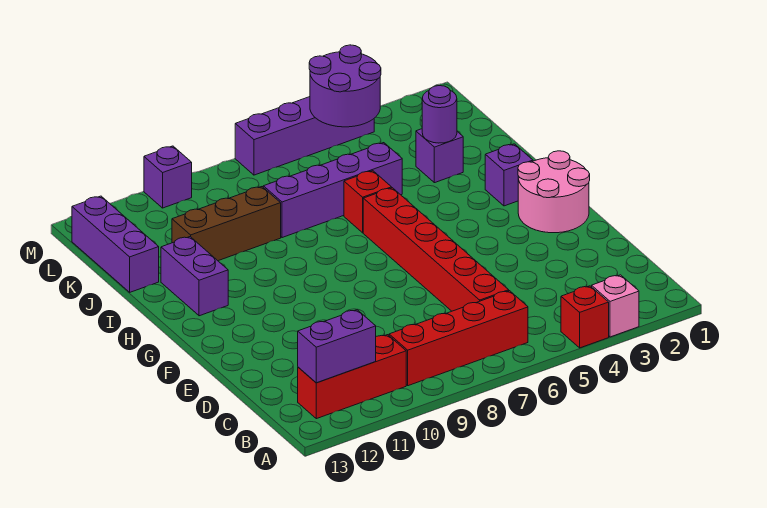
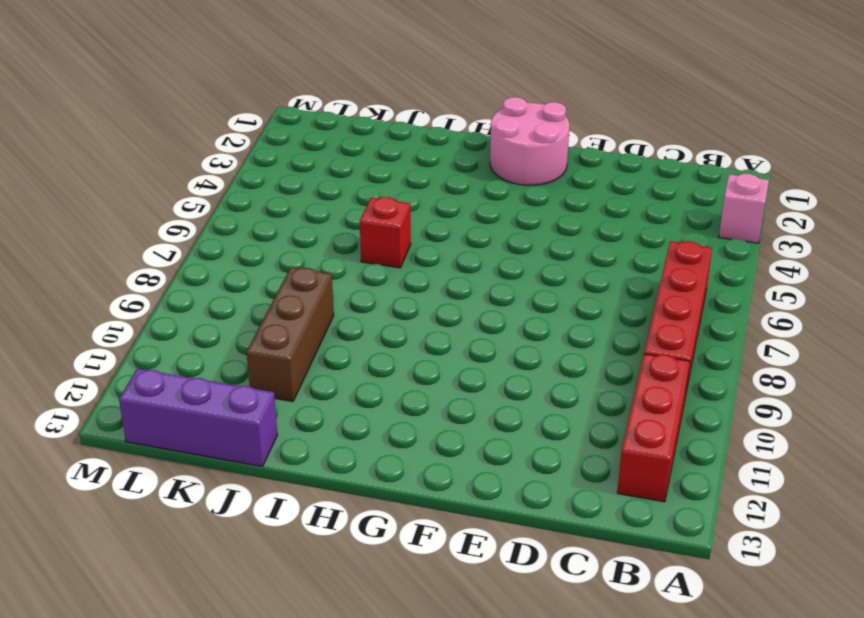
none -> red brick A4 level 1
none -> red brick C6:H6 level 1
none -> purple brick H2 level 1

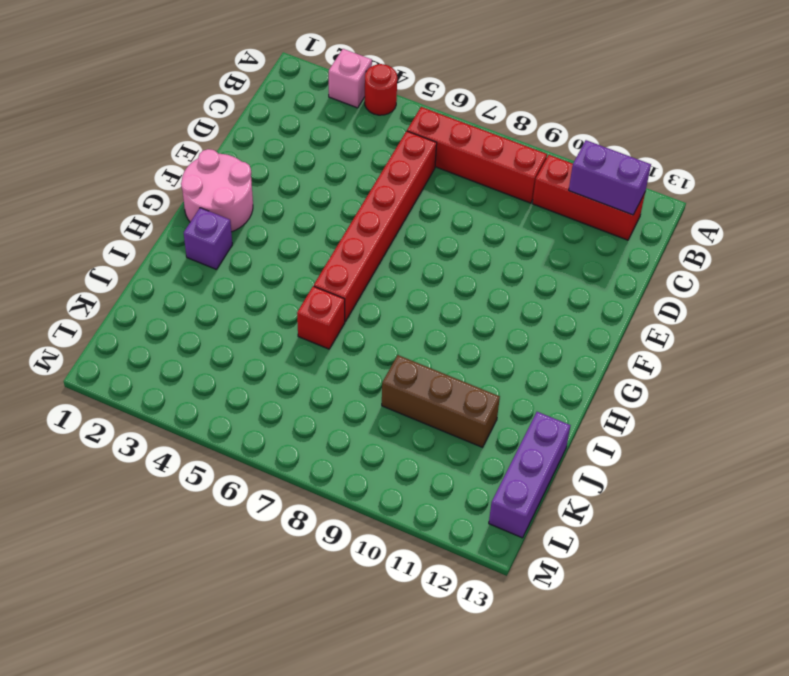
red round brick A4 level 1 -> red brick A4 level 1
none -> purple brick H12:I12 level 1
none -> purple brick J3 level 1
none -> purple brick J5:J8 level 1

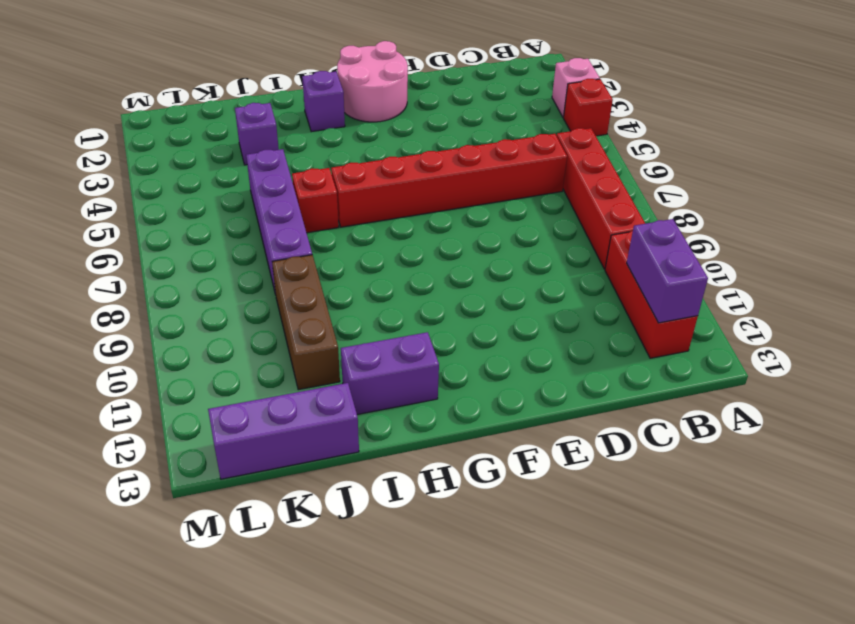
none -> purple brick M4:M7 level 1
none -> purple brick M10 level 1
none -> purple round brick J3 level 2

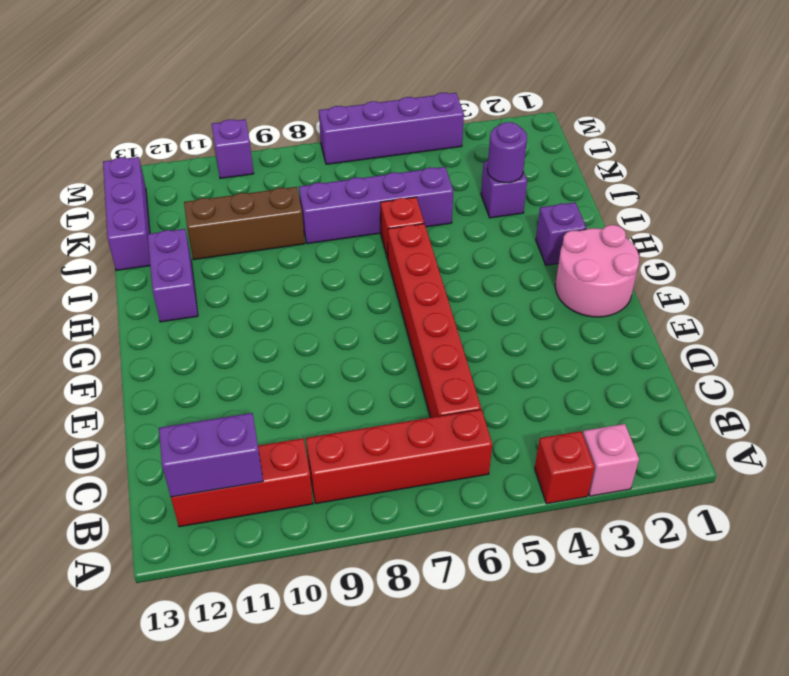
none -> purple round brick L4:M5 level 2

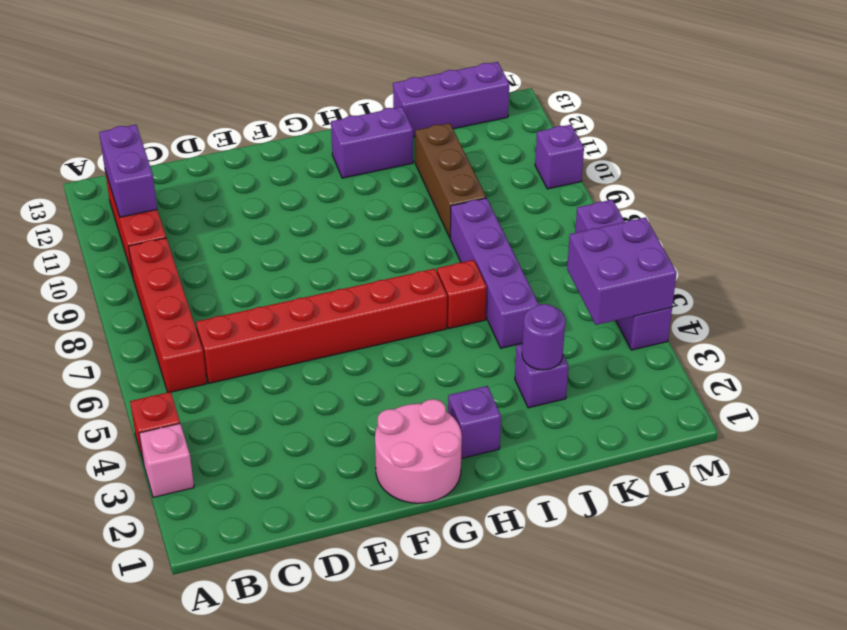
purple brick L4:M5 level 2 -> purple round brick L4:M5 level 2

